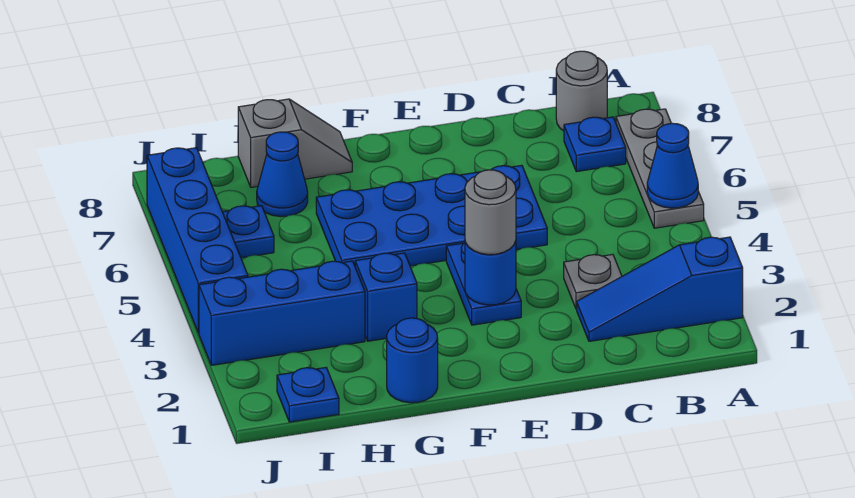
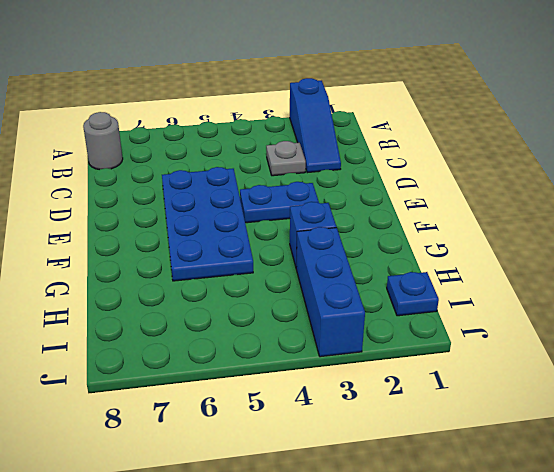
none -> grey plate A5:A7 level 1
none -> blue plate B7 level 1
none -> blue round brick G1 level 1

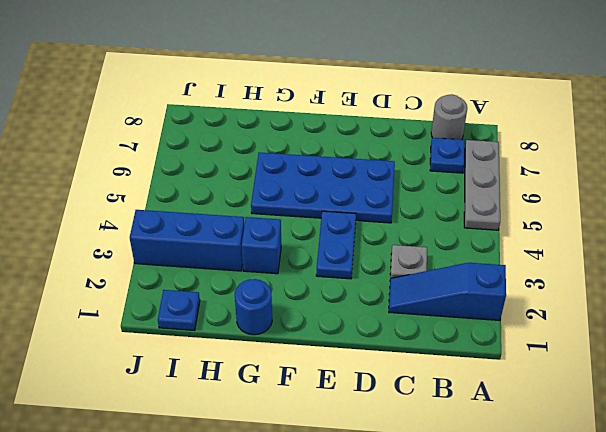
none -> grey slope G8:H8 level 1 top H
none -> blue cone H7 level 1
none -> blue plate I6 level 1

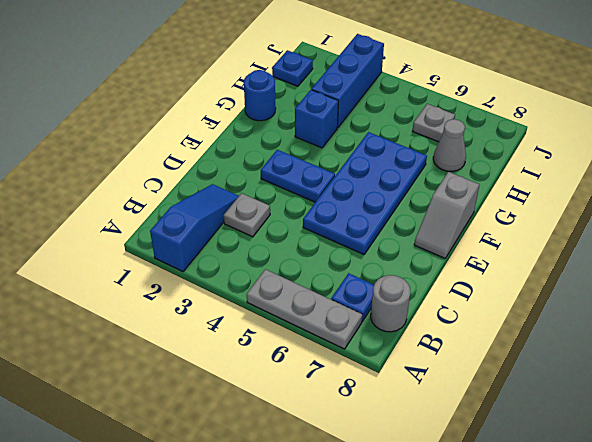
grey slope E8:F8 level 1 top F -> grey slope G8:H8 level 1 top H
grey cone H7 level 1 -> blue cone H7 level 1
grey plate I6 level 1 -> blue plate I6 level 1
none -> blue brick J4:J7 level 1
none -> blue cone A5 level 2
none -> blue round brick E3 level 2

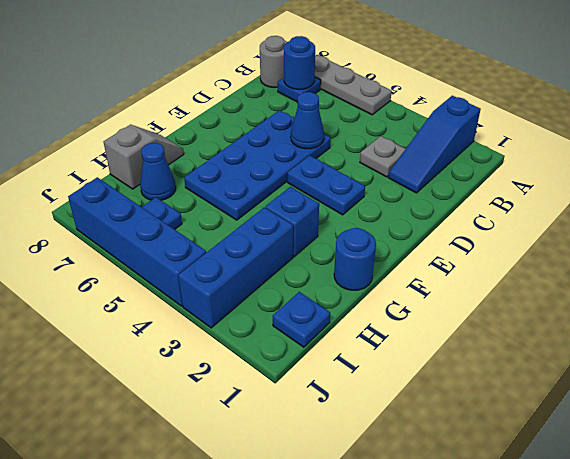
blue round brick B7 level 2 -> blue round brick E3 level 2
blue cone D5 level 2 -> blue cone A5 level 2
none -> grey round brick E3 level 3

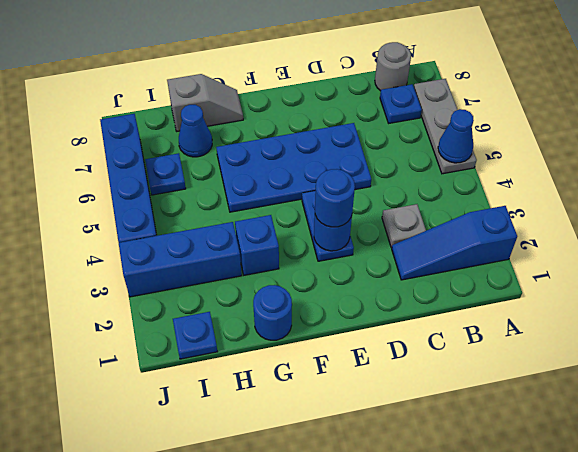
blue round brick E3 level 3 -> grey round brick E3 level 3

